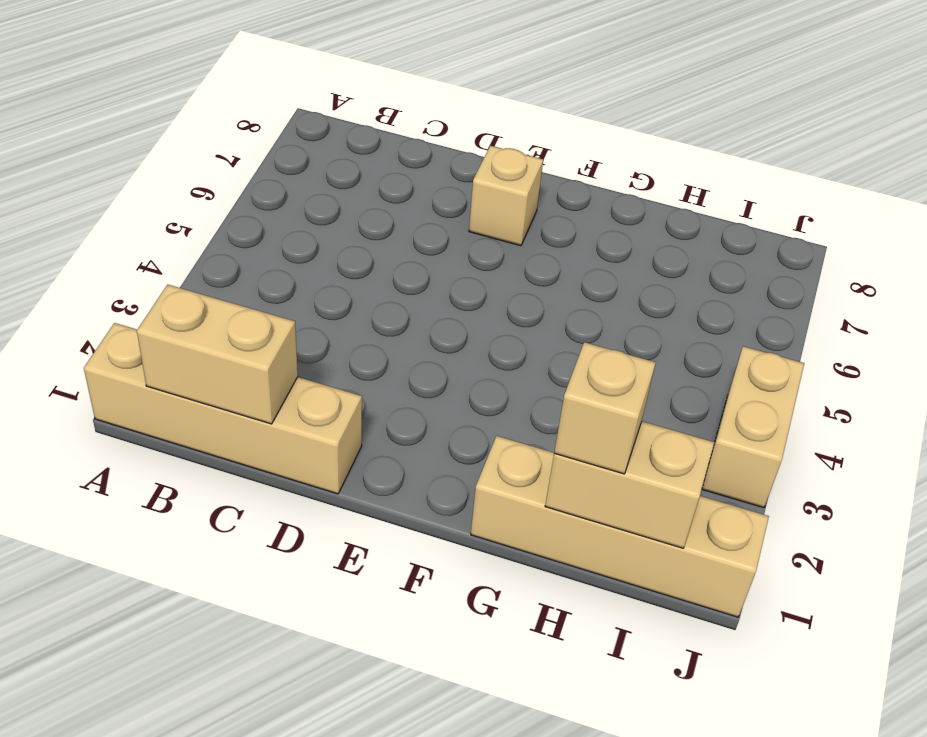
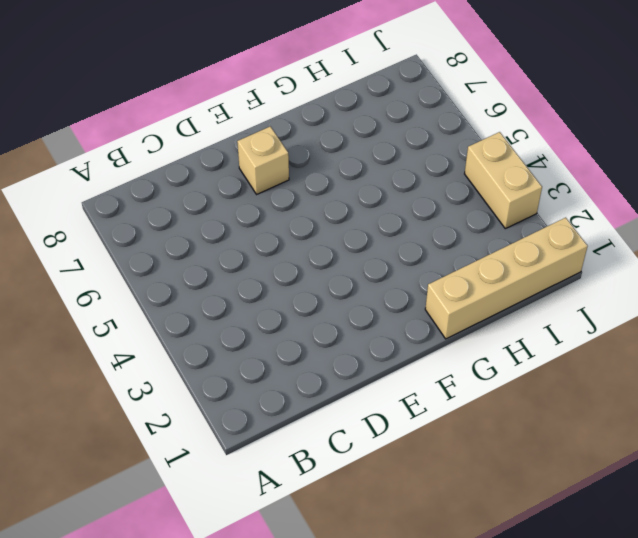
none -> tan brick A1:D1 level 1
none -> tan brick B1:C1 level 2

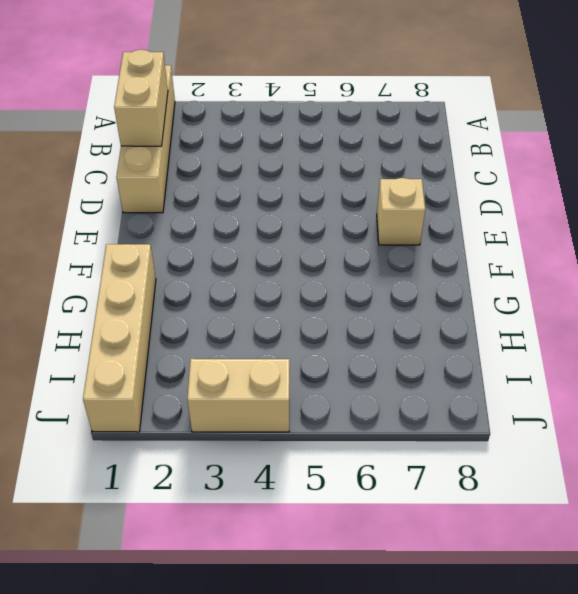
none -> tan brick H1:I1 level 2
none -> tan brick H1 level 3

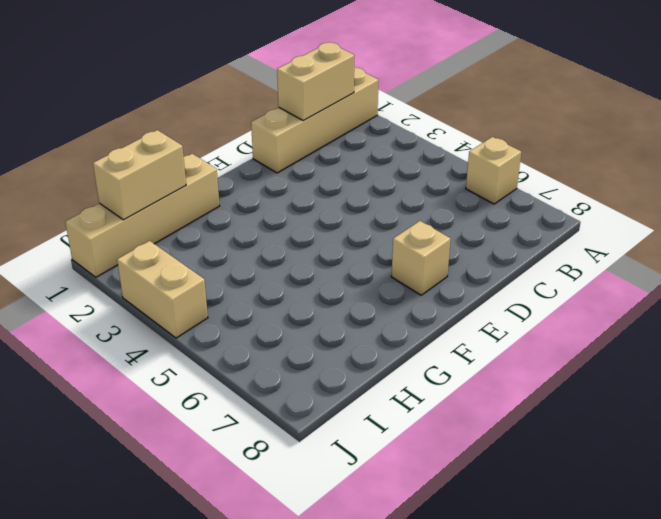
tan brick A6 level 1 -> tan brick H1 level 3

